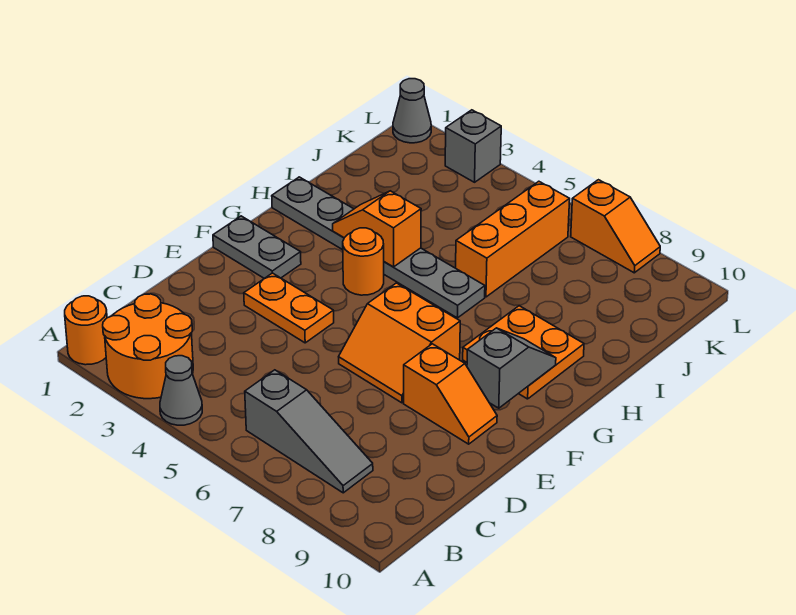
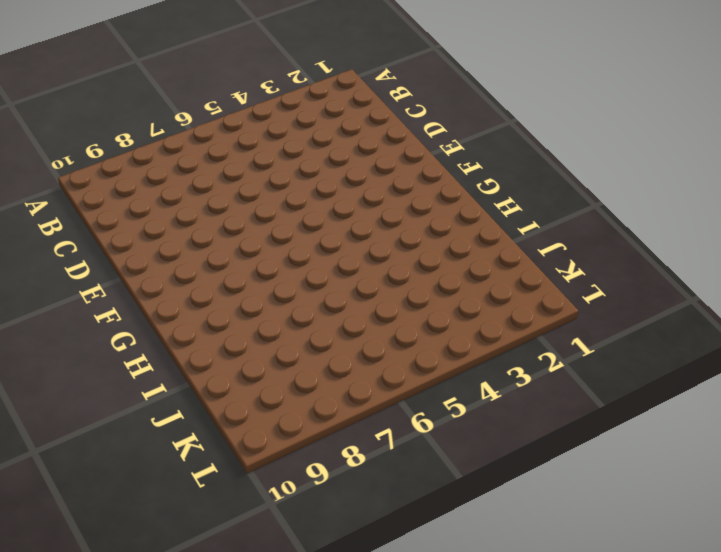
none -> orange round brick A1 level 1
none -> orange round brick A2:B3 level 1
none -> grey cone A4 level 1

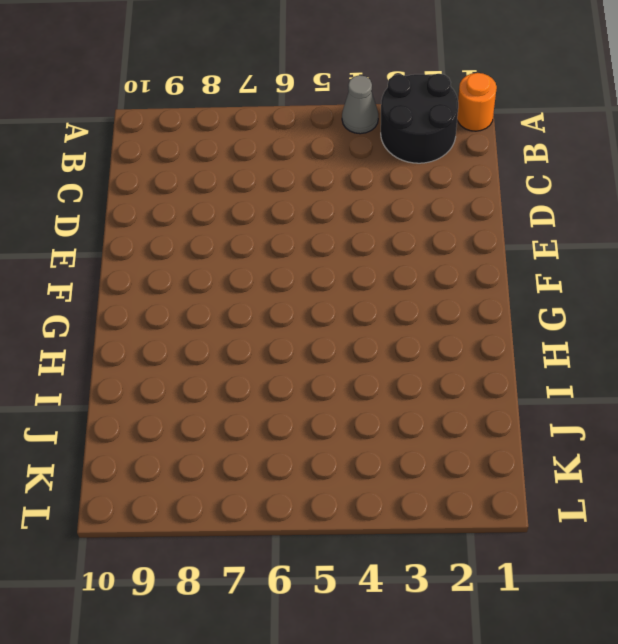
black round brick A2:B3 level 1 -> orange round brick A2:B3 level 1
none -> grey slope B6:B8 level 1 top 6
none -> orange plate E3:E4 level 1
none -> orange slope E6:F7 level 1 top F

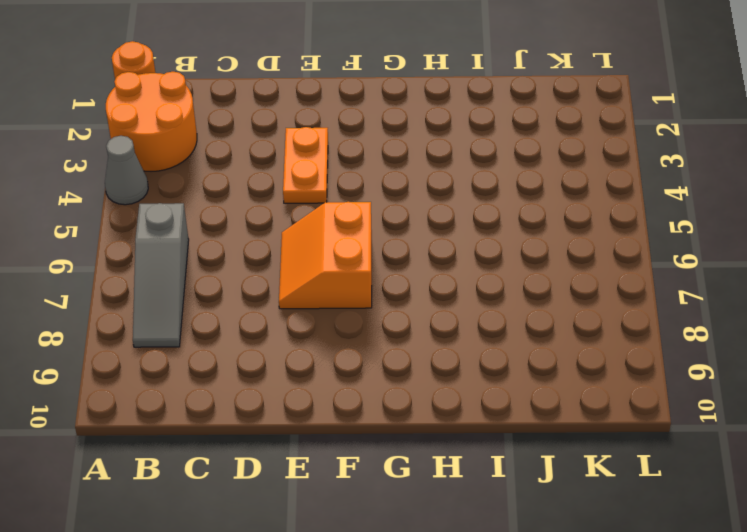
none -> orange slope E8:E9 level 1 top 8
none -> grey plate F1:F2 level 1
none -> orange round brick G4 level 1

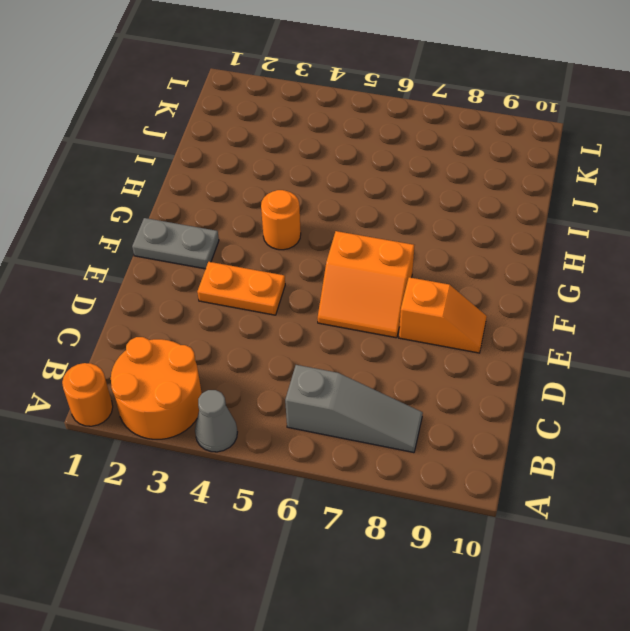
none -> orange plate G8:H9 level 1
none -> grey plate H1:H6 level 1
none -> orange brick I6:K6 level 1

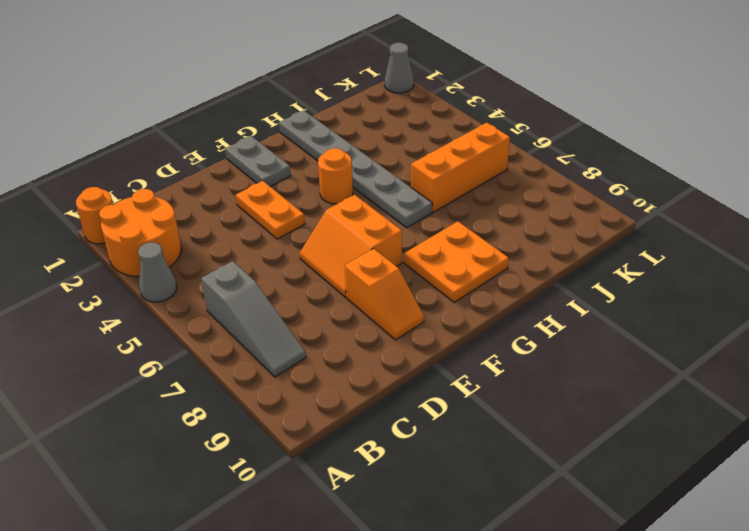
none -> grey brick L3 level 1
none -> orange slope L7:L8 level 1 top 7
none -> grey slope F9:G9 level 2 top F

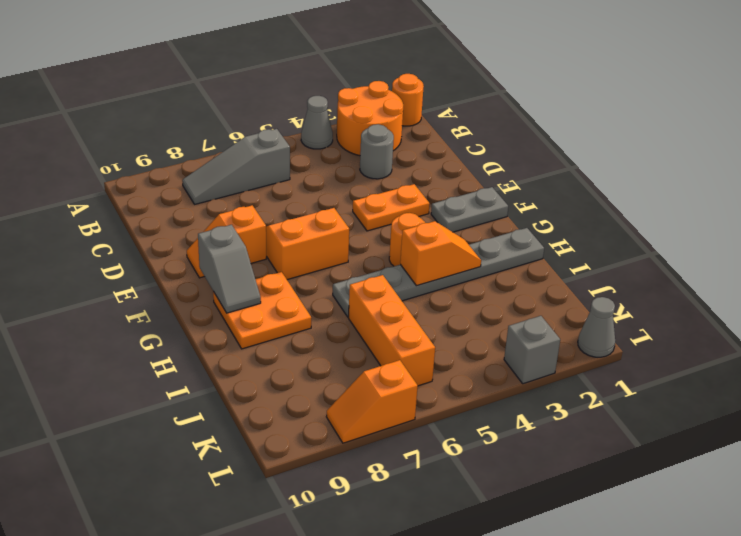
grey round brick C3 level 1 -> none

